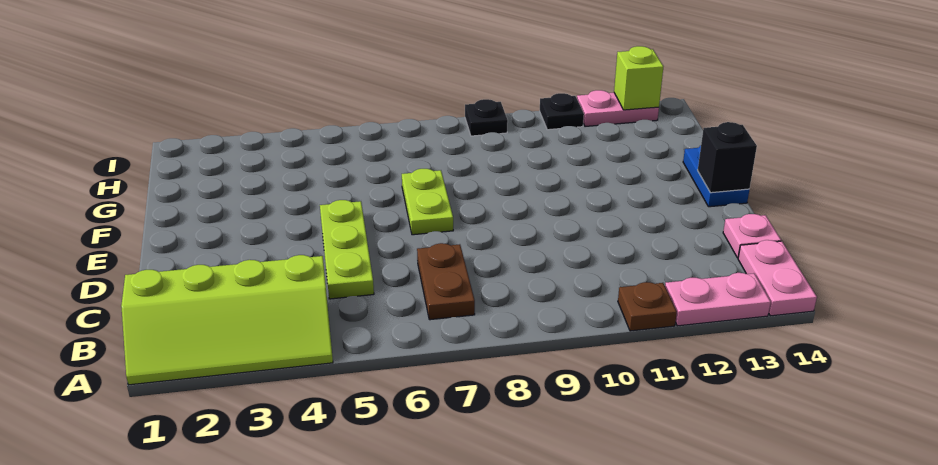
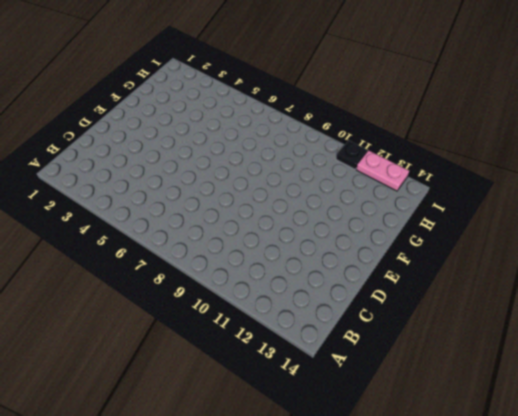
none -> lime slope A1:B4 level 1 top B
none -> brown plate A11 level 1
none -> pink plate A12:A13 level 1

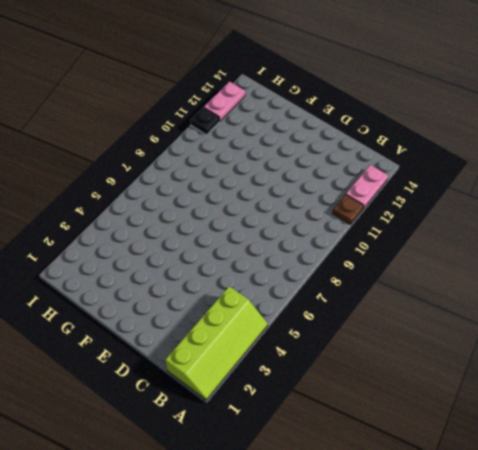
none -> pink plate A14:B14 level 1
none -> brown plate B7:C7 level 1
none -> lime plate C5:E5 level 1

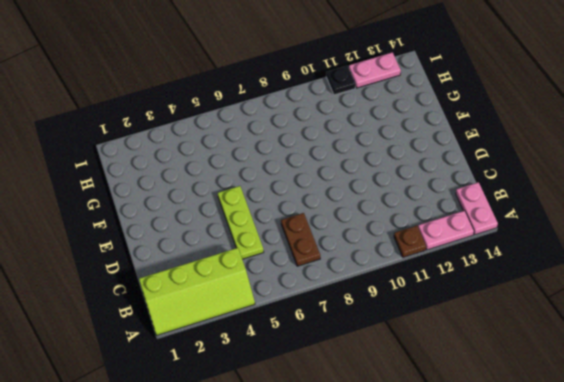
none -> pink plate C14 level 1
none -> lime plate E7:F7 level 1
none -> blue plate E14:F14 level 1

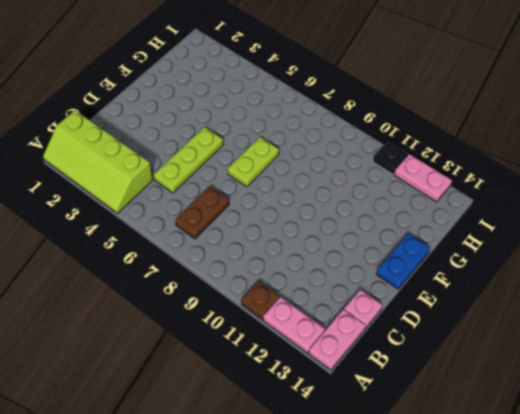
none -> black plate I9 level 1
none -> black brick E14 level 2
none -> lime brick I13 level 2

